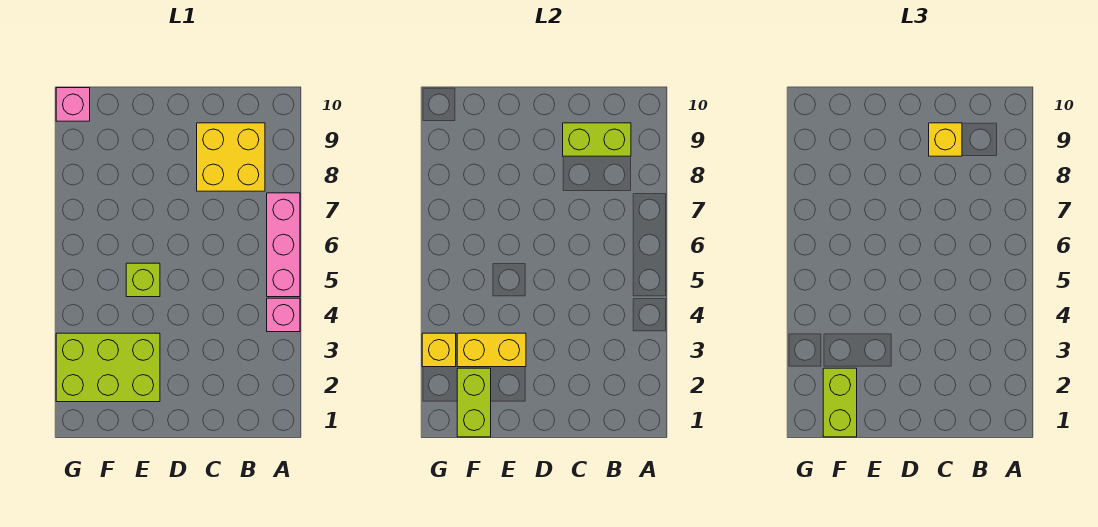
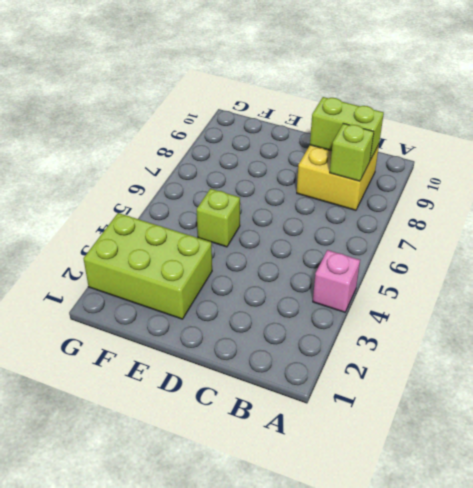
lime brick B8 level 2 -> none
none -> pink brick A5:A7 level 1
none -> pink brick G10 level 1
none -> yellow brick E3:F3 level 2

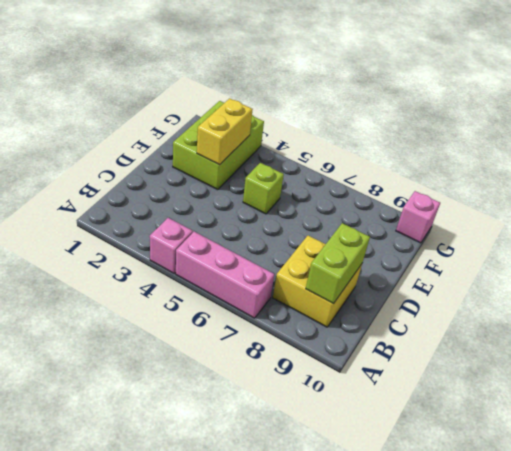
none -> lime brick F1:F2 level 2
none -> yellow brick G3 level 2
none -> yellow brick C9 level 3

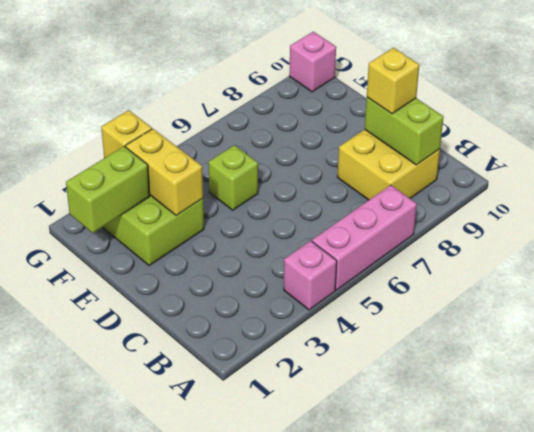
none -> lime brick F1:F2 level 3

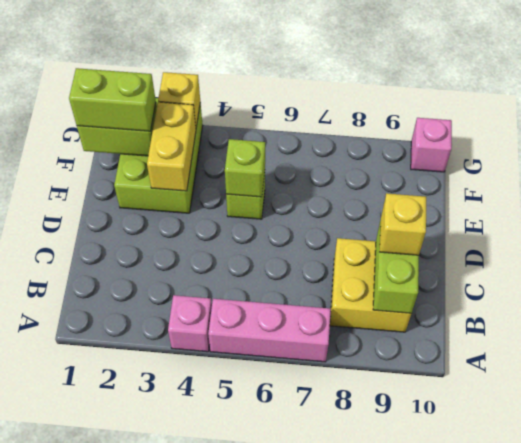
lime brick E5 level 2 -> none

